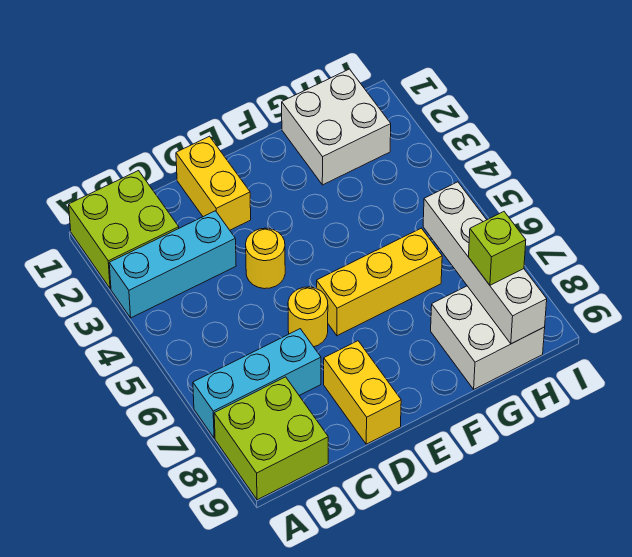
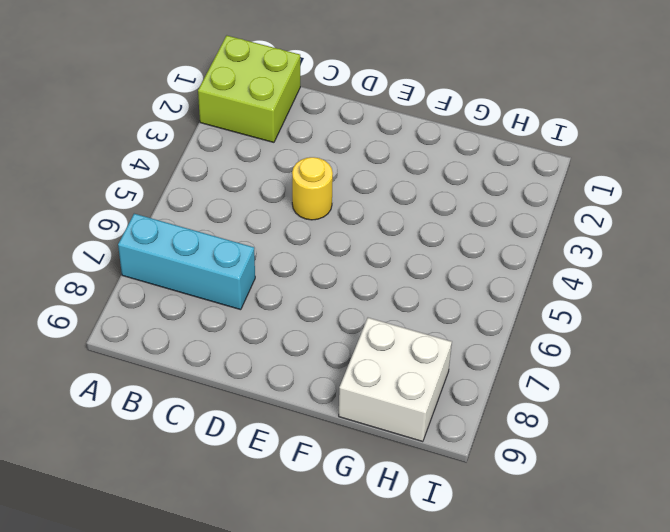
none -> cyan brick A3:C3 level 1
none -> lime brick A8:B9 level 1
none -> yellow brick D1:D2 level 1

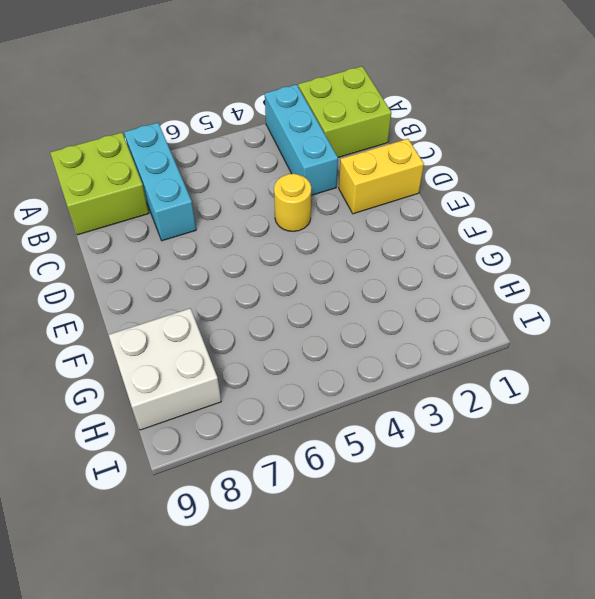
none -> yellow round brick D6 level 1
none -> yellow brick D8:D9 level 1
none -> yellow brick E6:G6 level 1

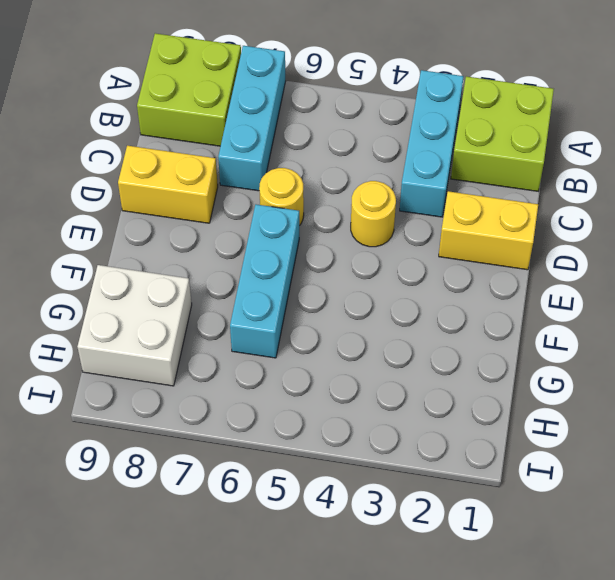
cyan brick E6:G6 level 1 -> yellow brick E6:G6 level 1
none -> white brick G1:H2 level 1
none -> white brick H6:H9 level 2
none -> lime brick H8 level 3

